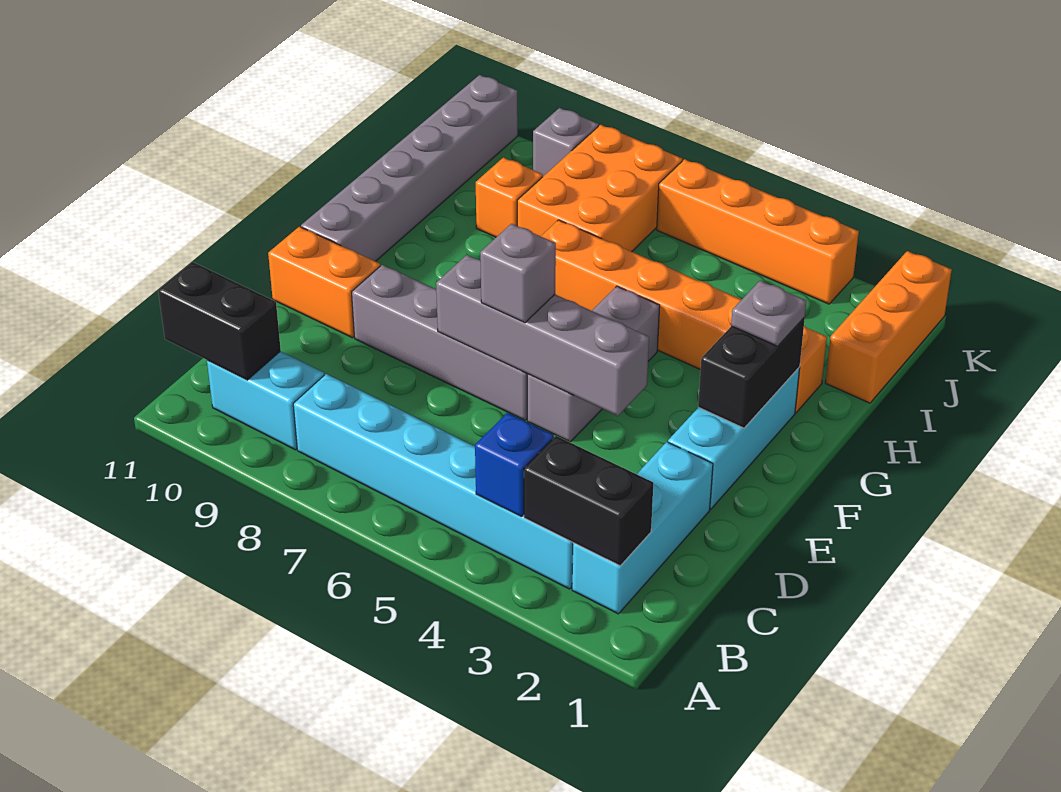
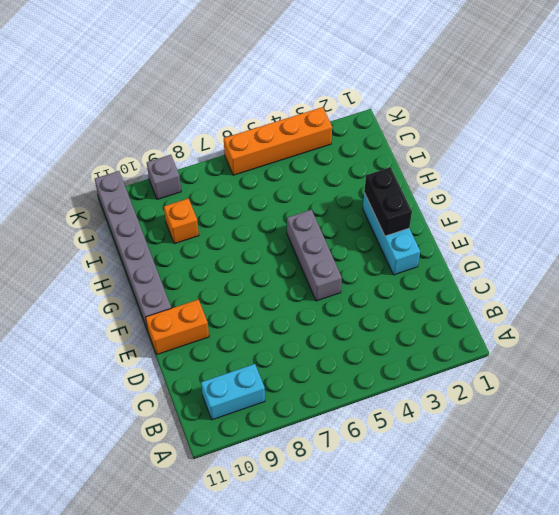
none -> cyan brick B2:D2 level 1
none -> cyan brick B3:B8 level 1
none -> grey brick E6:E9 level 1

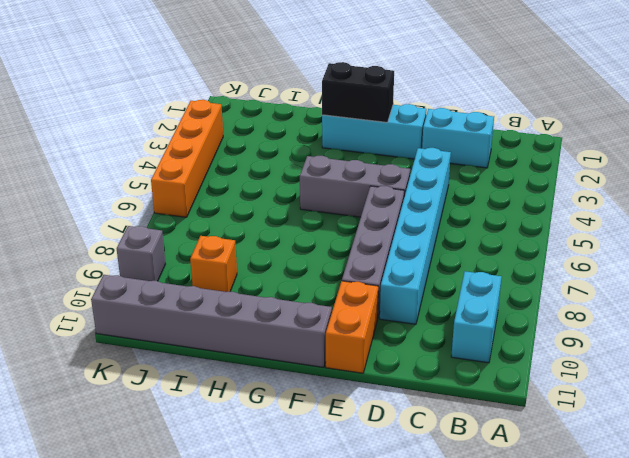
cyan brick C2:D2 level 1 -> cyan brick B2:D2 level 1
cyan brick D4:D9 level 1 -> cyan brick B3:B8 level 1
none -> orange brick H2:H7 level 1
none -> orange brick I1:K1 level 1
none -> orange brick I7:K8 level 1

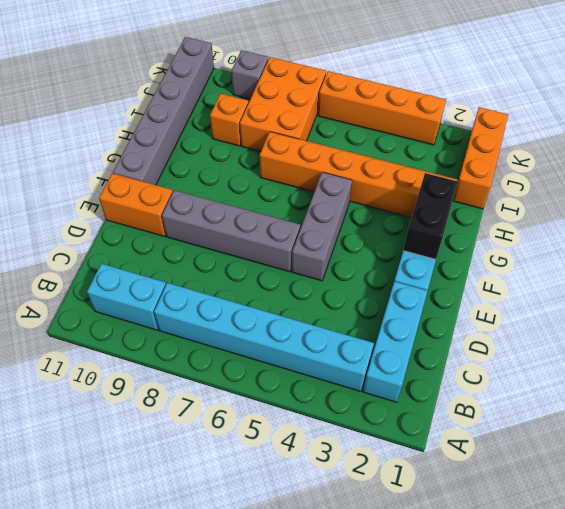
none -> black brick B2:B3 level 2
none -> blue brick B4 level 2
none -> black brick B10:B11 level 2

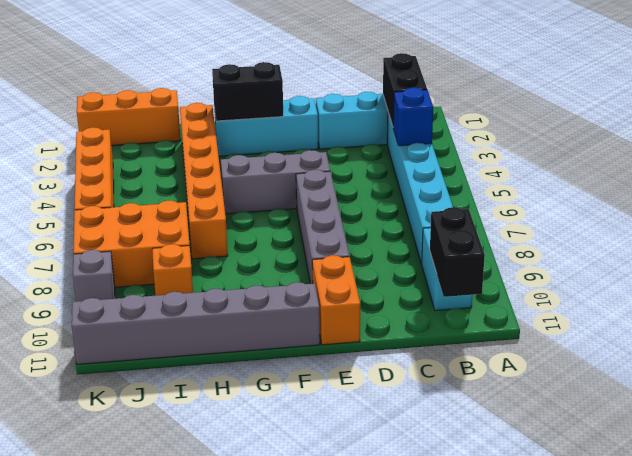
none -> grey brick E4:E7 level 2
none -> grey brick E6 level 3
none -> grey plate G2 level 3

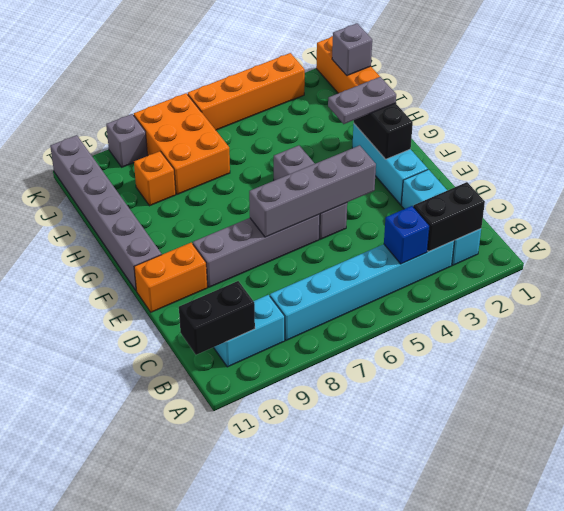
grey plate G2:G3 level 3 -> grey plate G2 level 3
grey brick J1 level 2 -> grey brick E6 level 3
none -> orange brick H2:H7 level 1

